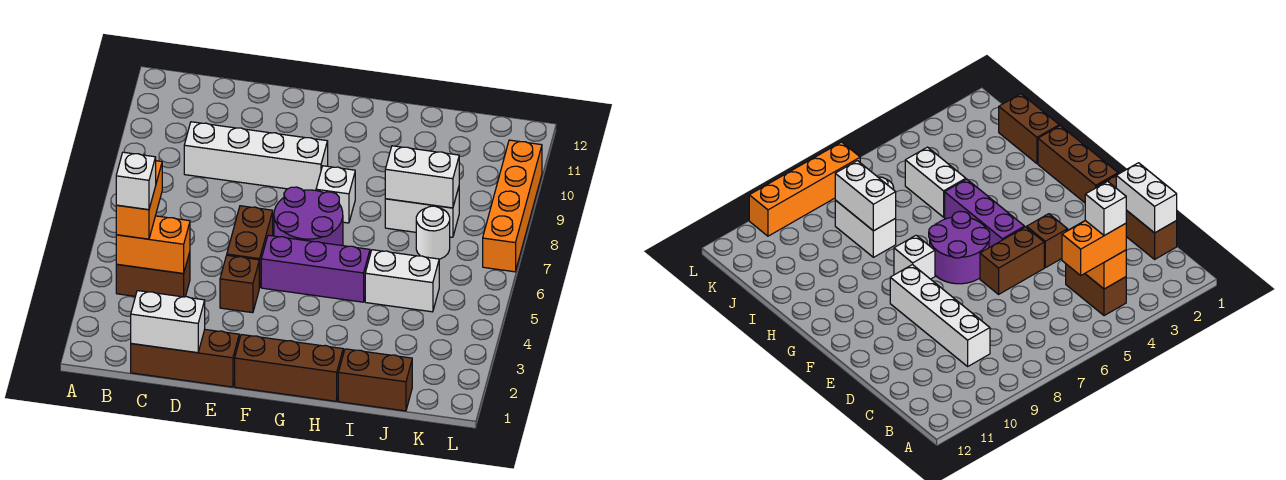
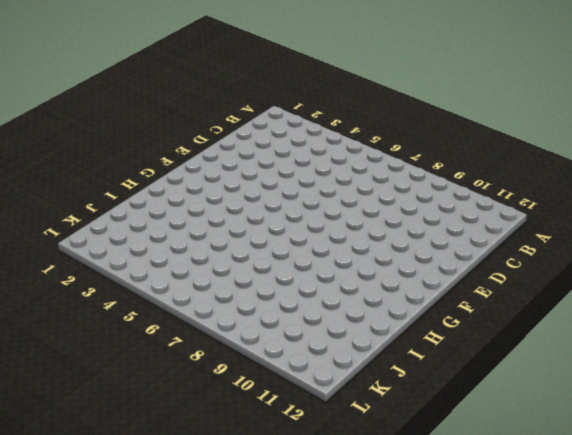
none -> brown brick B4:C4 level 1
none -> brown brick C1:E1 level 1
none -> white brick C9:F9 level 1

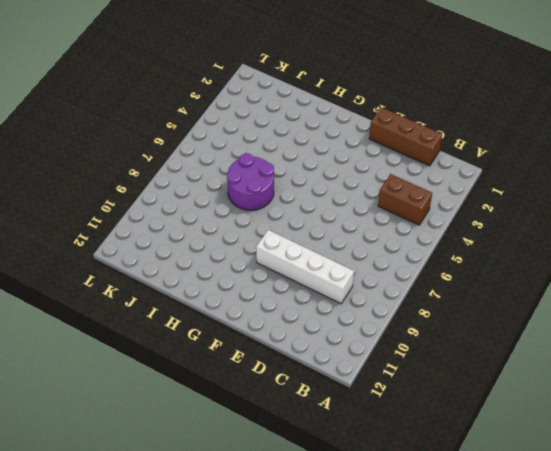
purple round brick H6:I7 level 1 -> purple round brick F6:G7 level 1
none -> brown brick E4 level 1
none -> brown brick E5:E6 level 1
none -> brown brick F1:H1 level 1

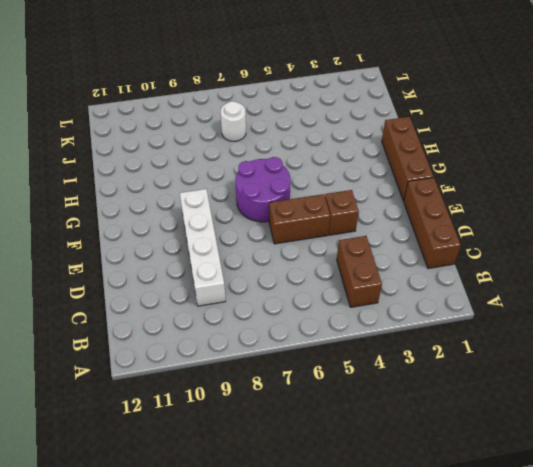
none -> purple brick F5:H5 level 1
none -> white brick G8 level 1
none -> brown brick I1:J1 level 1

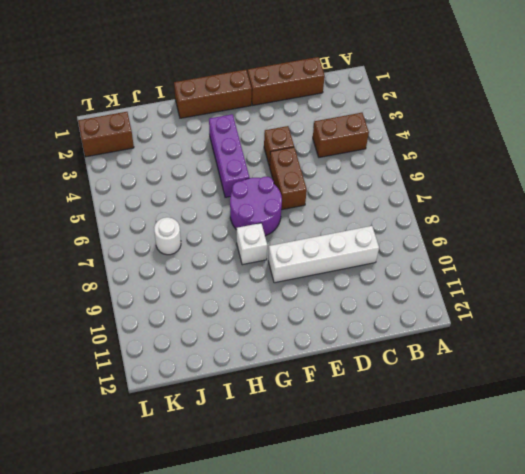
purple brick G3:G5 level 1 -> purple brick F5:H5 level 1
brown brick K2:L2 level 1 -> brown brick I1:J1 level 1
none -> white brick I5:J5 level 1
none -> white brick I8:J8 level 1
none -> orange brick L7:L10 level 1

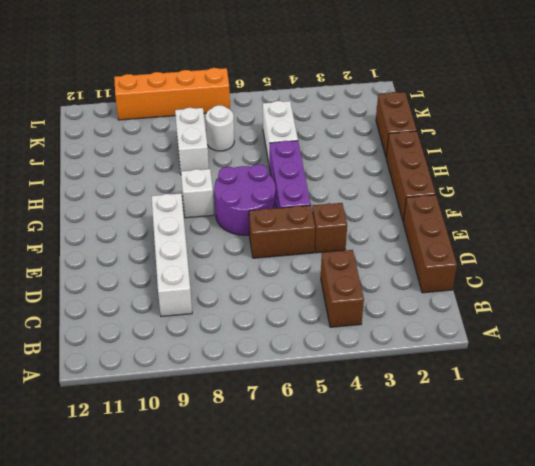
none -> orange brick B4:C4 level 2
none -> white brick C1:D1 level 2
none -> white brick I8:J8 level 2

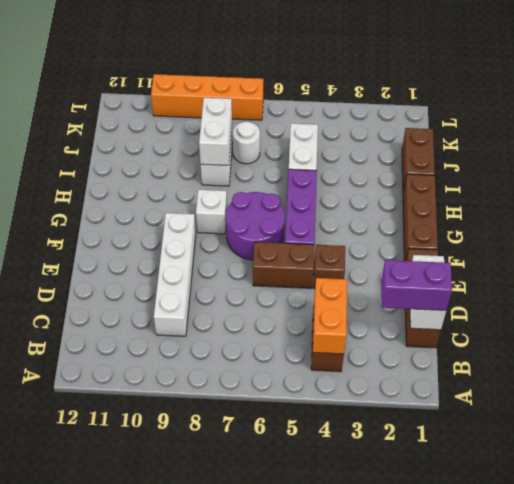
purple brick C1:C2 level 3 -> none
none -> orange brick B4:B5 level 3
none -> white brick B4 level 4

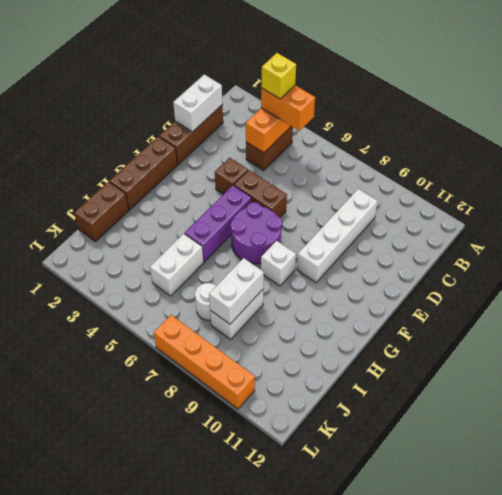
yellow brick B4 level 4 -> white brick B4 level 4

